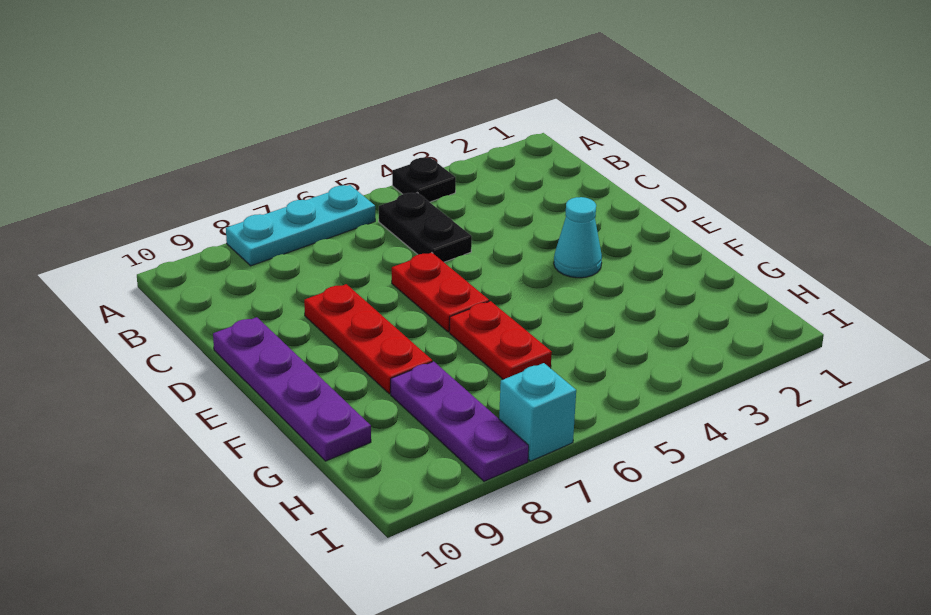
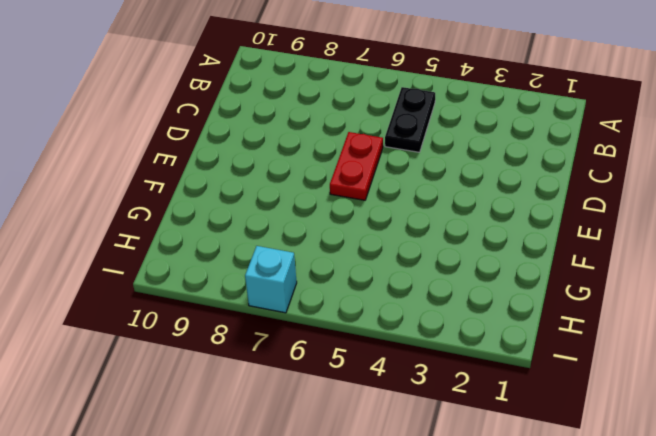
none -> black plate A4 level 1
none -> cyan plate A6:A8 level 1

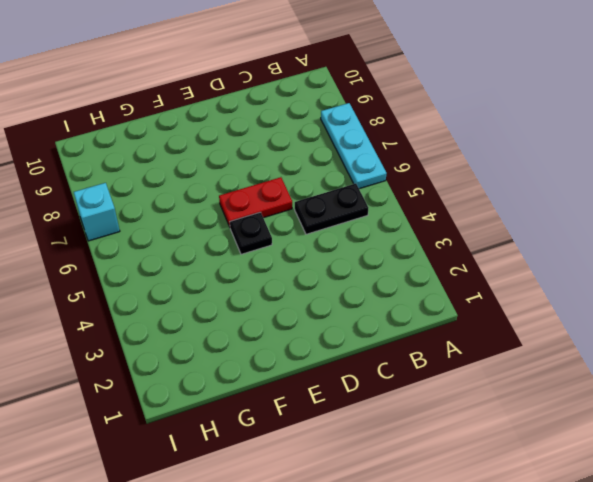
black plate E5 level 1 -> black plate A4 level 1
none -> red plate D8:F8 level 1
none -> purple plate D10:G10 level 1

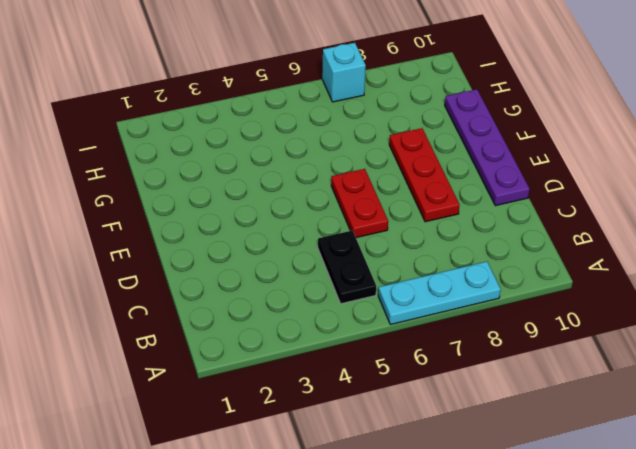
none -> black plate A4 level 1
none -> cyan cone E3 level 1

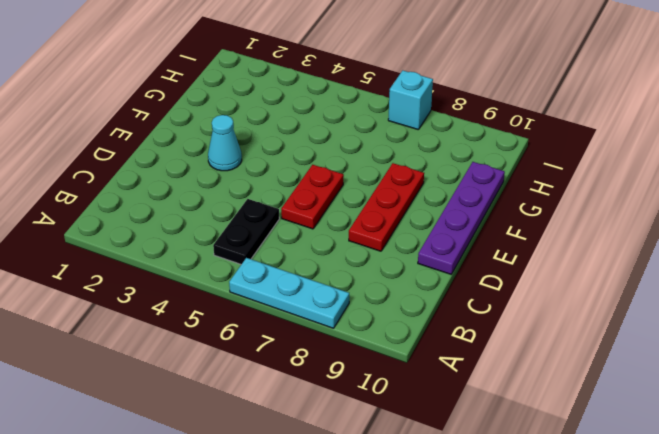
none -> black plate A4 level 1
none -> red plate F6:G6 level 1

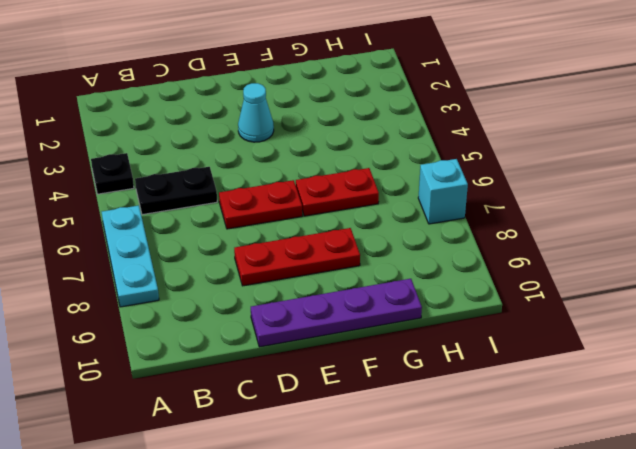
none -> purple plate G8:I8 level 1

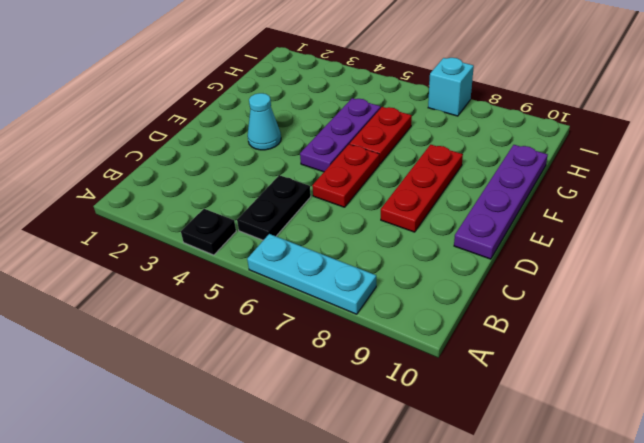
purple plate E5:G5 level 1 -> purple plate G8:I8 level 1

